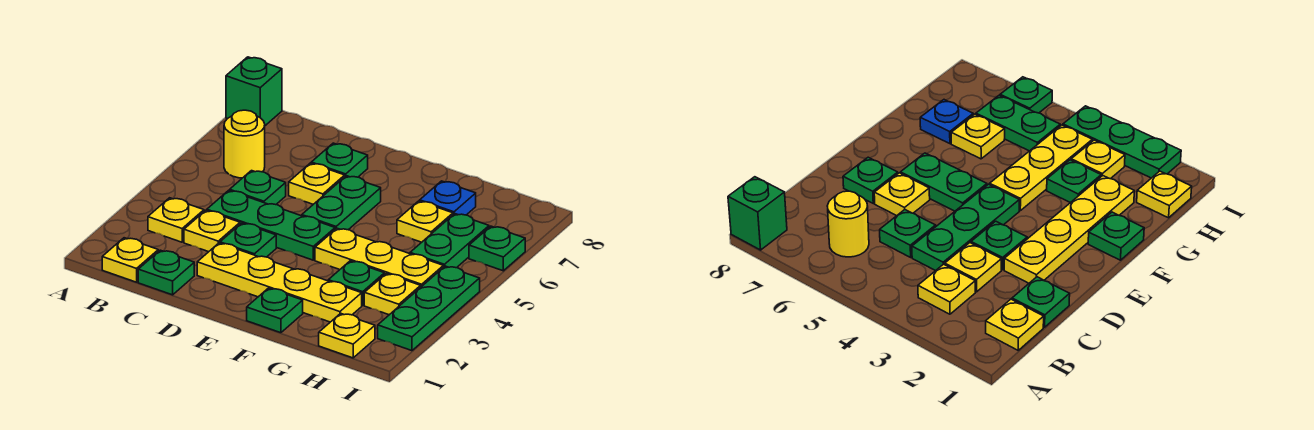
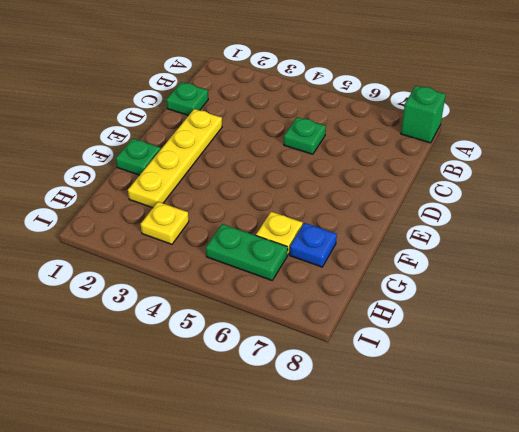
none -> yellow plate B1 level 1
none -> yellow plate B3 level 1
none -> yellow round brick B6 level 1

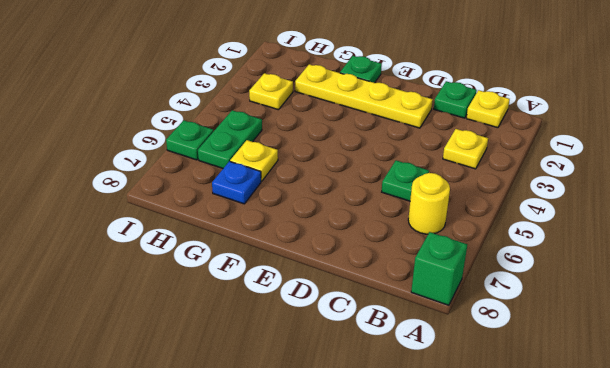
none -> yellow plate C3 level 1
none -> green plate C4:E4 level 1
none -> green plate D3 level 1

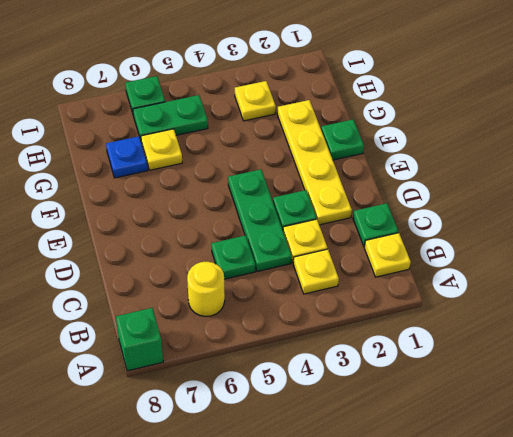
none -> yellow plate D6 level 1
none -> green plate D7 level 1
none -> green plate E5:E6 level 1

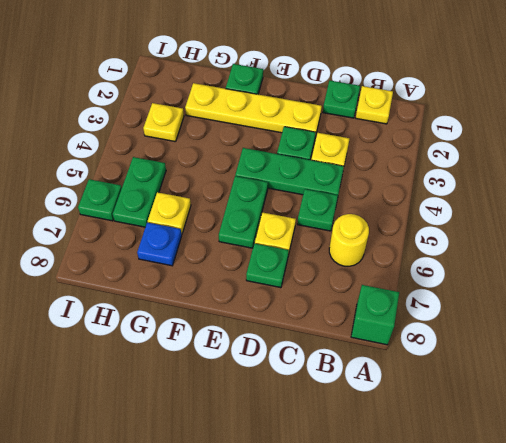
none -> yellow plate B3 level 1
none -> yellow plate F4:H4 level 1
none -> green plate G3 level 1

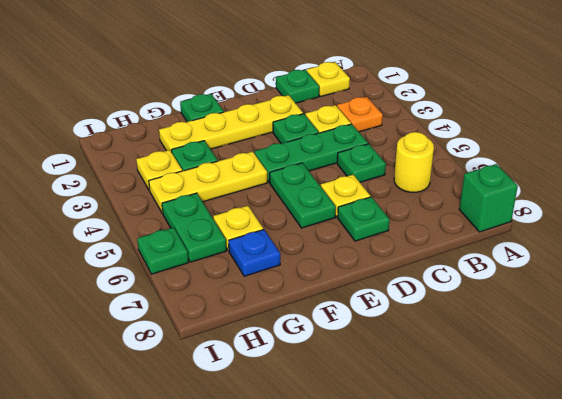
orange plate B3 level 1 -> yellow plate B3 level 1
none -> yellow plate H1 level 1
none -> green plate I2:I4 level 1

